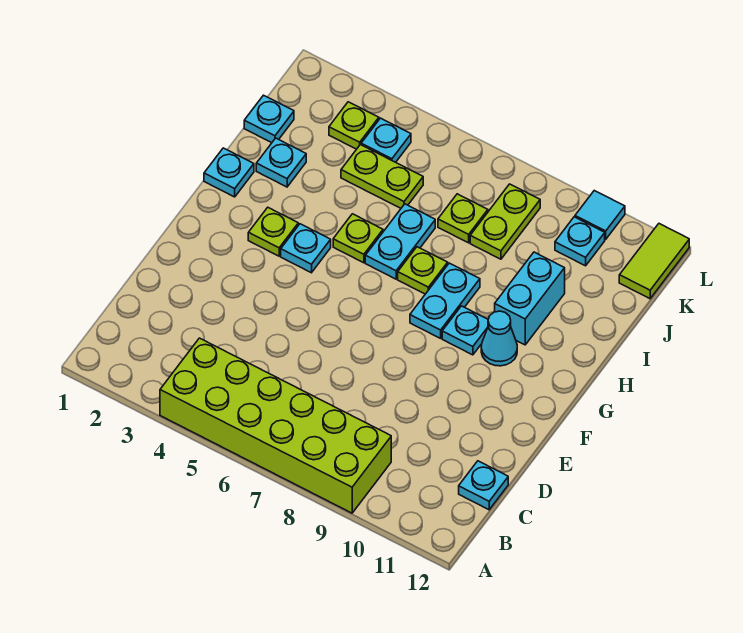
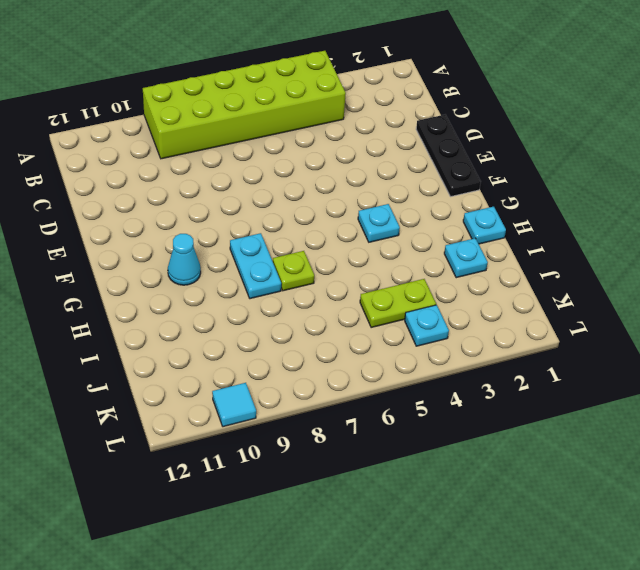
black plate D1:F1 level 1 -> none
none -> cyan plate C12 level 1
none -> lime plate G3 level 1
none -> cyan plate G9 level 1

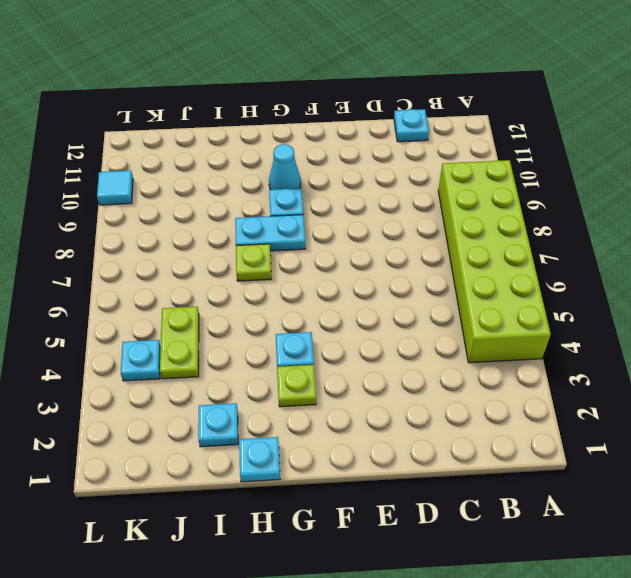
none -> lime plate H5 level 1
none -> cyan plate H6:I6 level 1
none -> cyan brick H10:I10 level 1

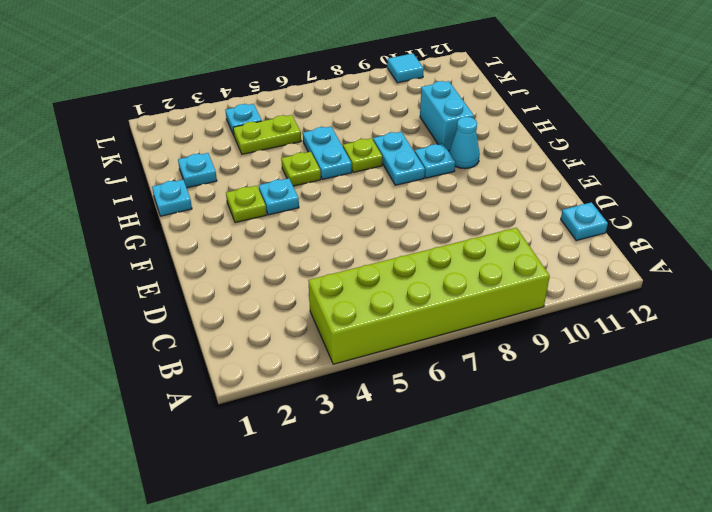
none -> cyan plate J1 level 1
none -> lime plate J7 level 1
none -> lime plate J8:K8 level 1

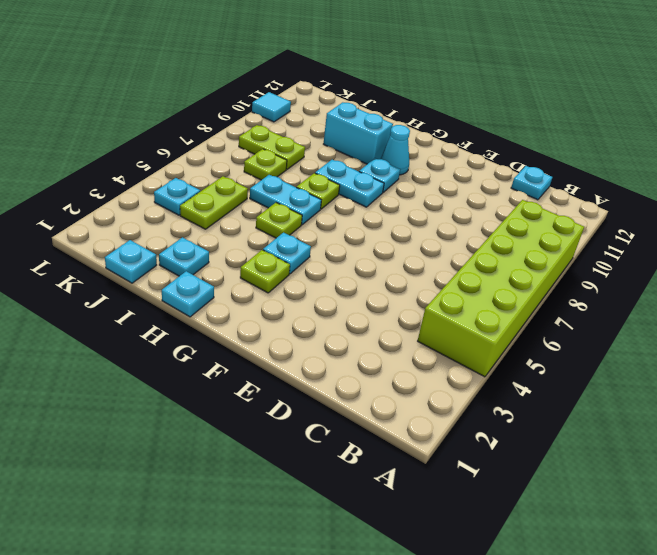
none -> lime plate K3 level 1
none -> cyan plate K10 level 1
none -> lime tile K12:L12 level 1

